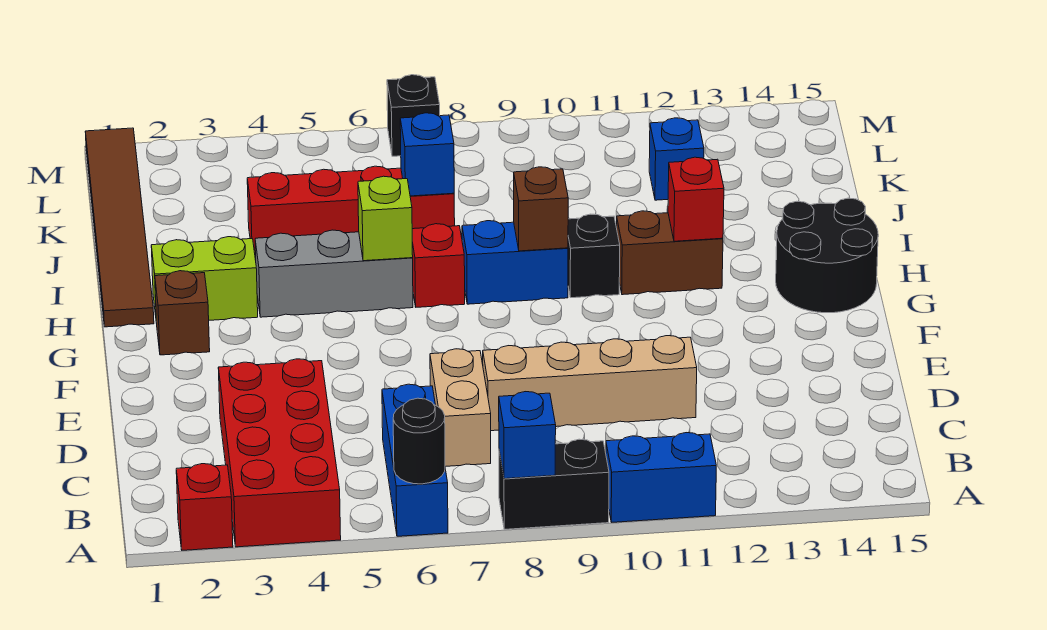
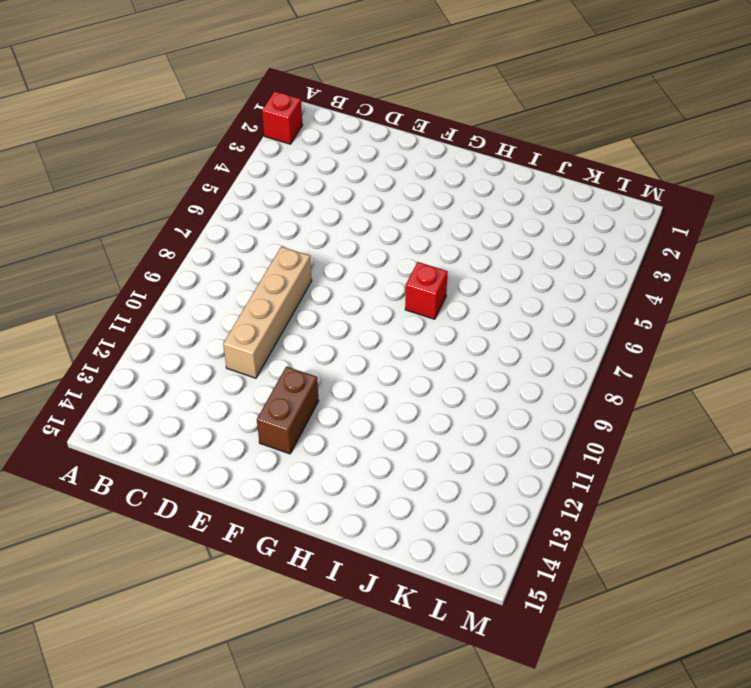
brown brick F12:F13 level 1 -> brown brick H11:H12 level 1
none -> red brick A3:D4 level 1
none -> blue brick A6:C6 level 1
none -> black brick A8:A9 level 1

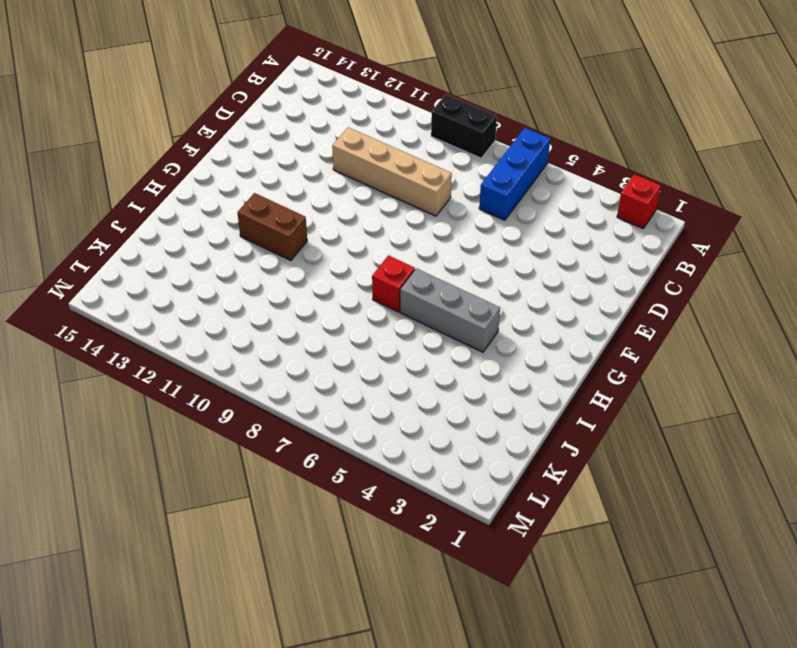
none -> red brick A3:D4 level 1
none -> blue brick A10:A11 level 1
none -> tan brick C7:D7 level 1

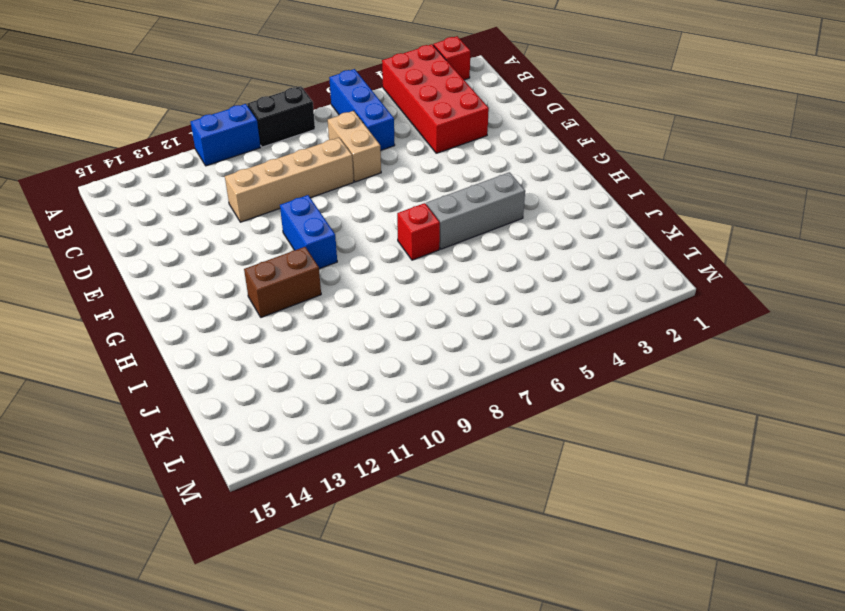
blue brick F10:G10 level 1 -> blue brick H8:H9 level 1
none -> brown brick G2 level 1
none -> black round brick G14:H15 level 1
none -> brown tile H1:M1 level 1

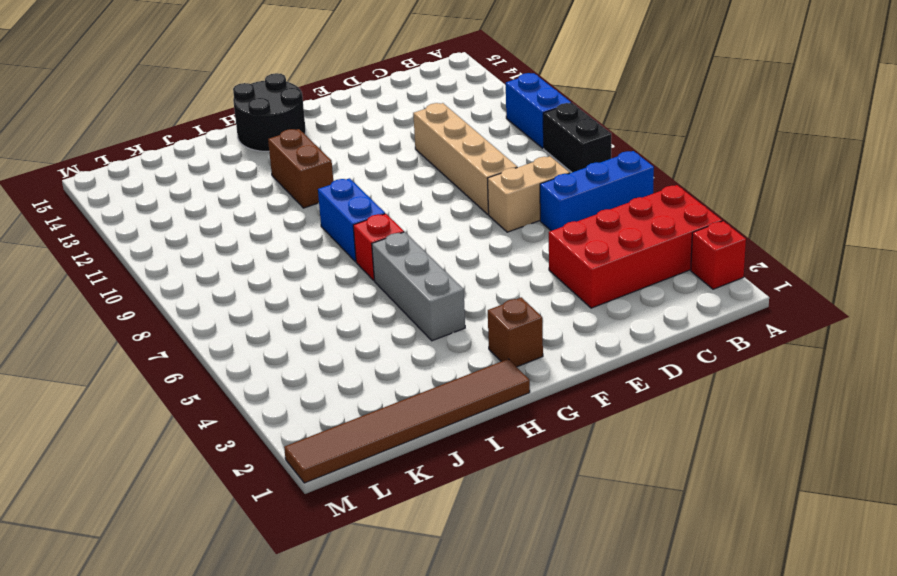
none -> lime brick H2:H3 level 1
none -> black brick H10 level 1
none -> red brick J4:J7 level 1

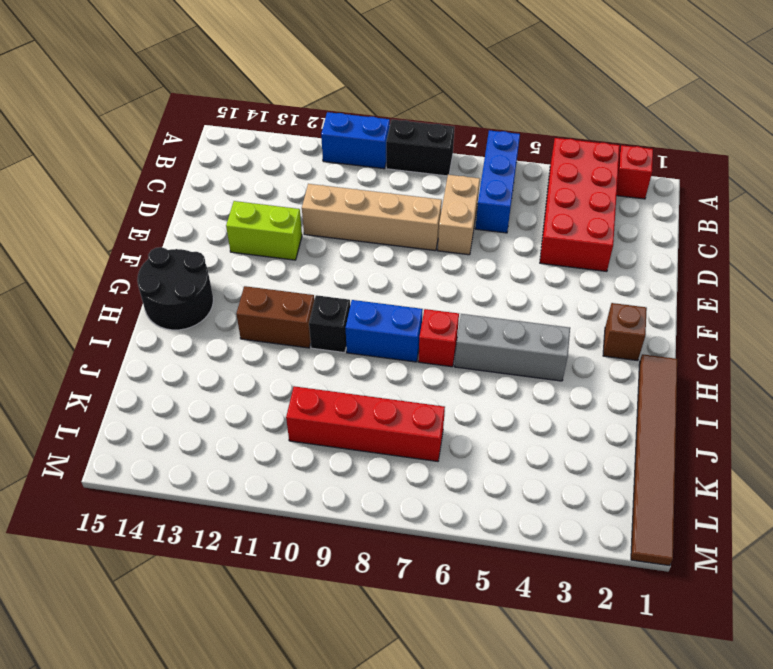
lime brick E12:E13 level 1 -> lime brick H2:H3 level 1
red brick K7:K10 level 1 -> red brick J4:J7 level 1
none -> blue brick K12 level 1
none -> black brick M7 level 1
none -> black round brick A6 level 2

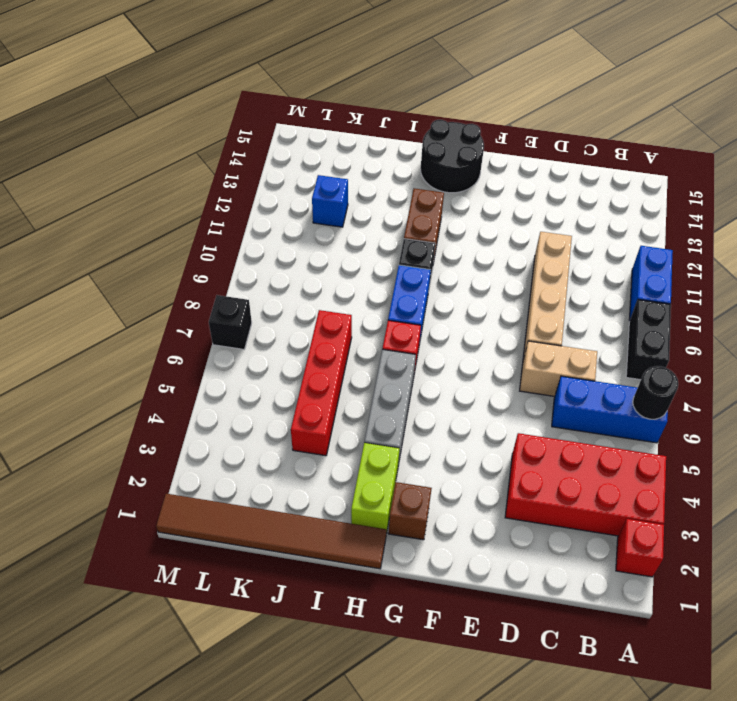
none -> blue brick A8 level 2
none -> lime brick H6 level 2
none -> brown brick H9 level 2

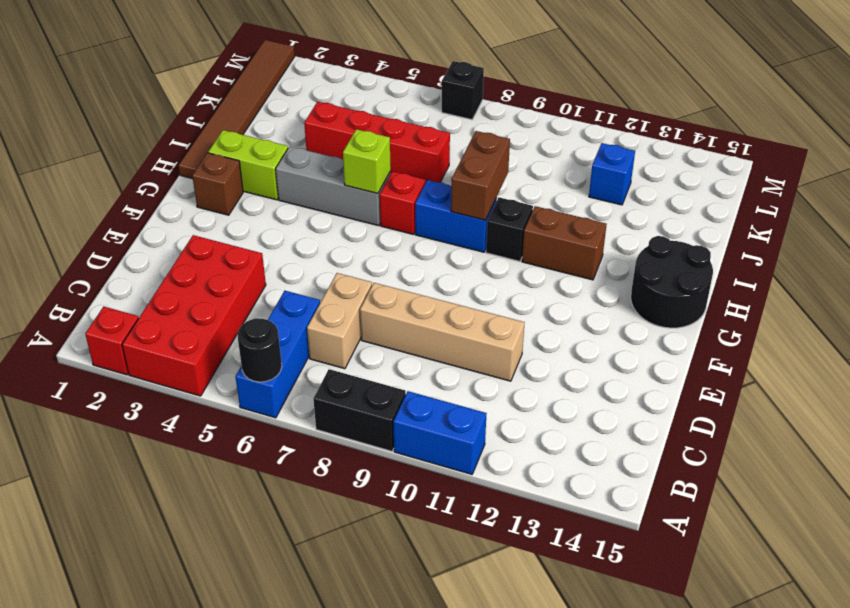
brown brick H9:I9 level 2 -> brown brick H9 level 2
none -> blue brick A8 level 2
none -> red brick H12 level 2
none -> blue brick J7 level 2

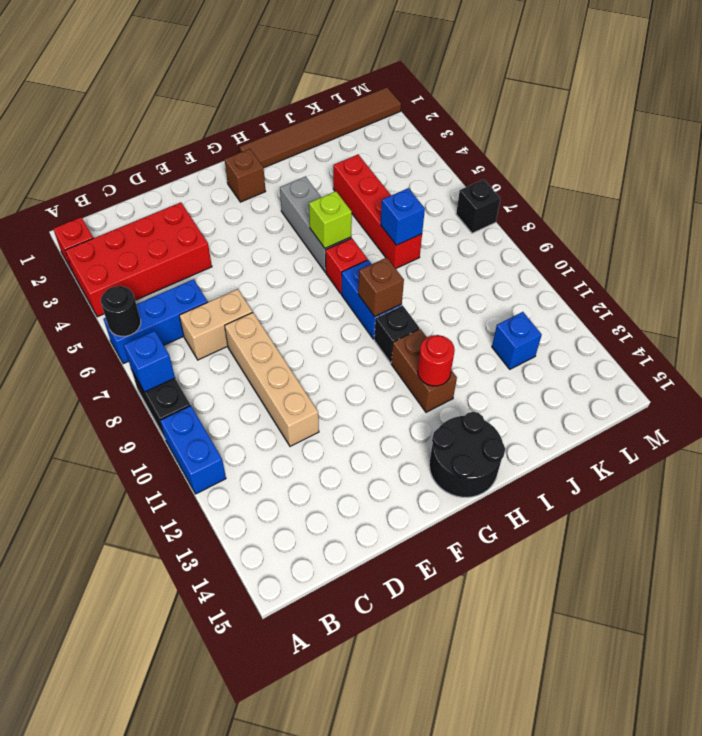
red round brick H12 level 2 -> red brick H12 level 2
none -> lime brick H2:H3 level 1

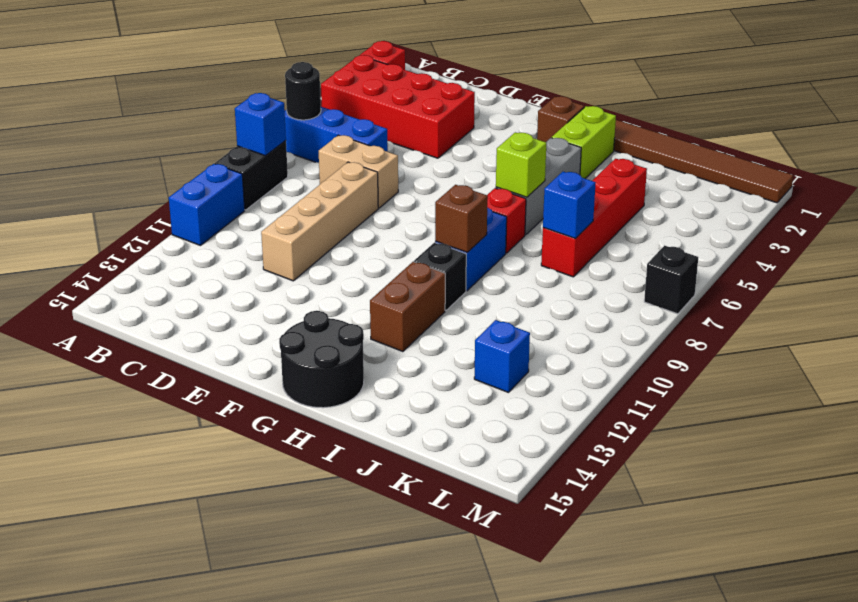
none -> red brick H12 level 2

